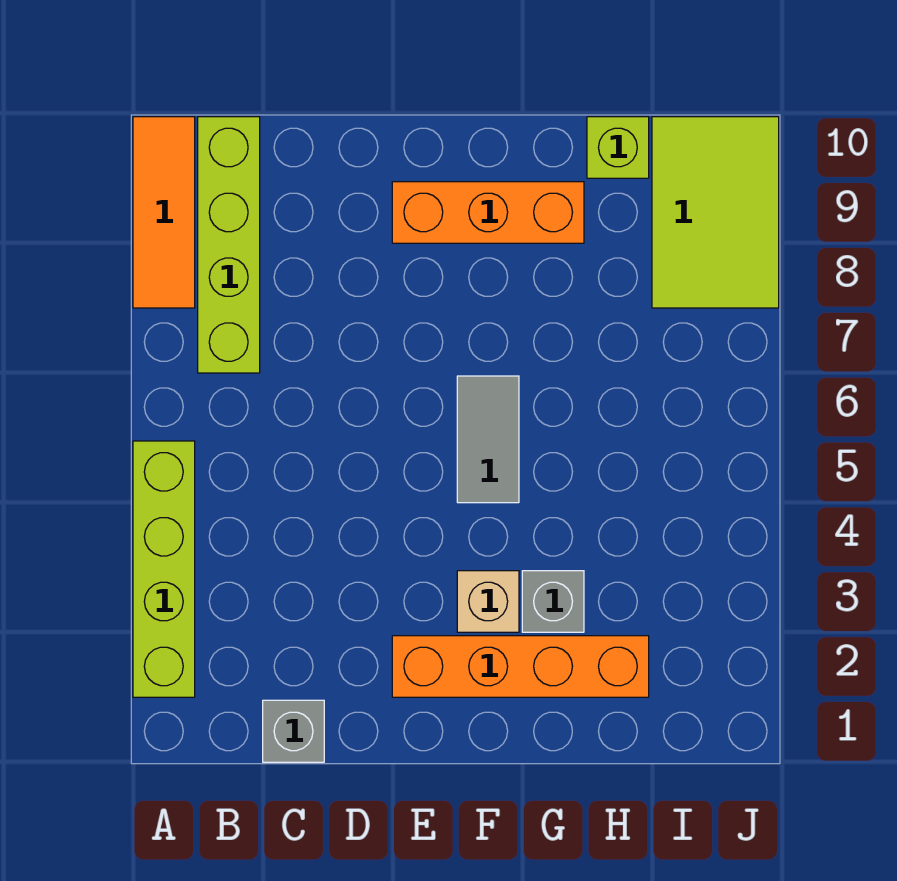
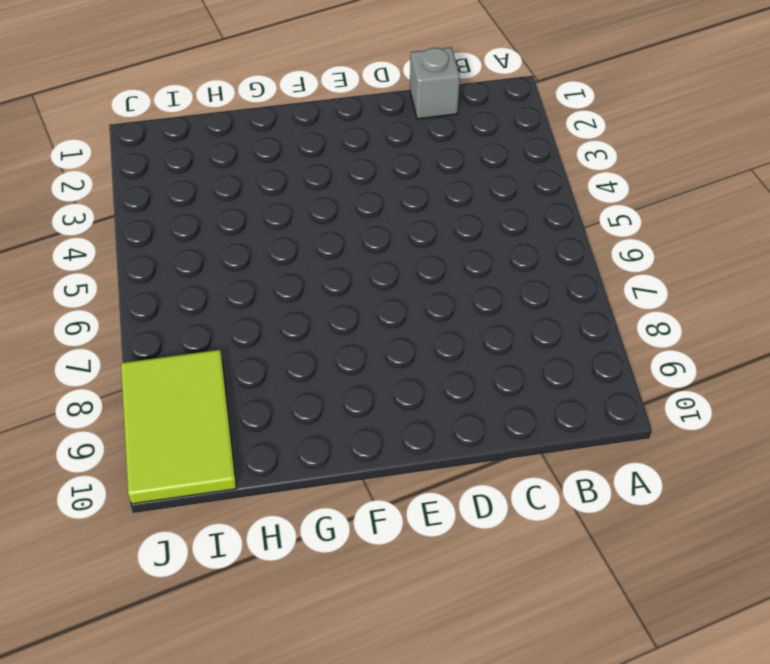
none -> lime brick A2:A5 level 1
none -> orange tile A8:A10 level 1

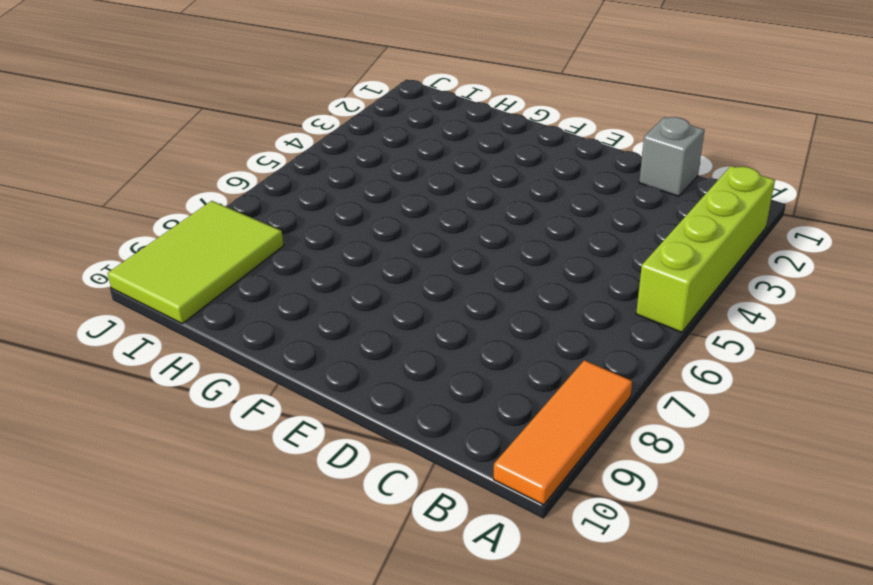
none -> lime brick B7:B10 level 1
none -> orange brick E2:H2 level 1

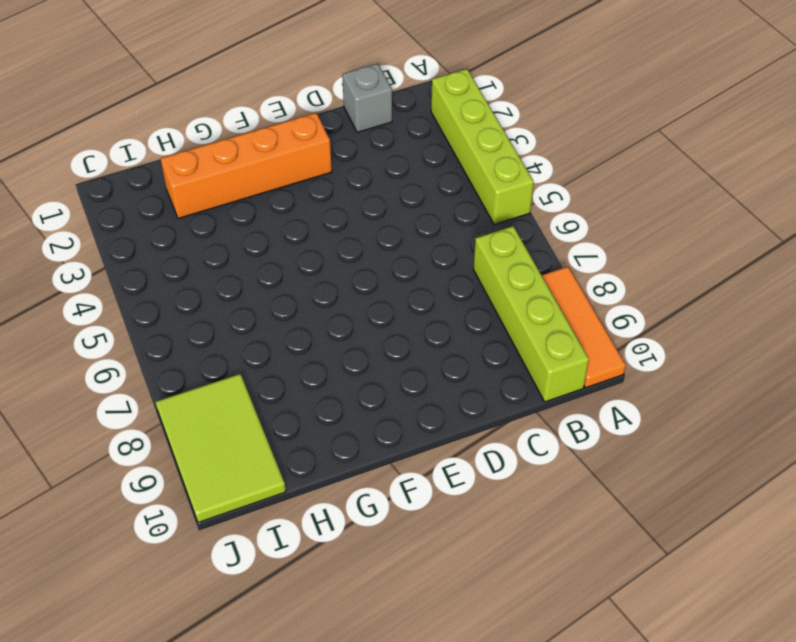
none -> orange brick E9:G9 level 1
none -> tan brick F3 level 1

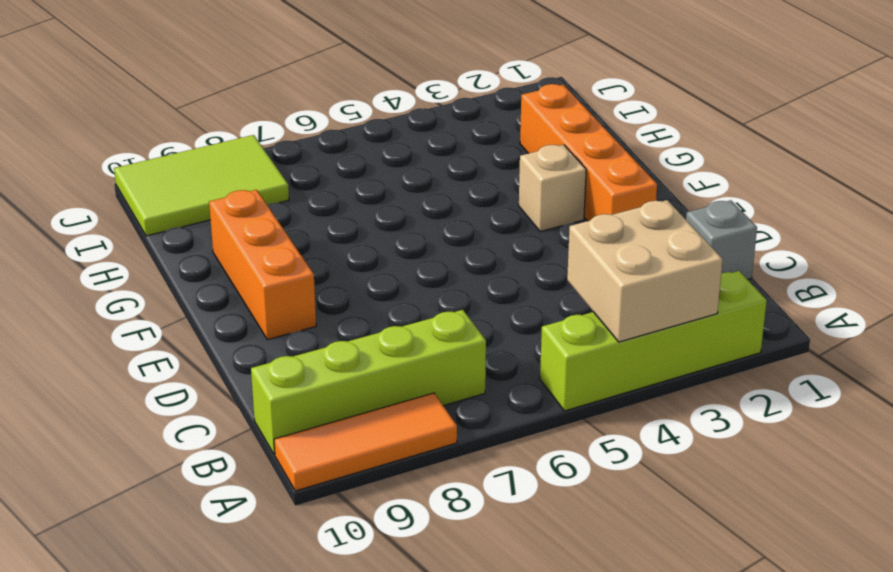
tan brick A3:B4 level 2 -> none
none -> grey tile F5:F6 level 1
none -> grey brick G3 level 1

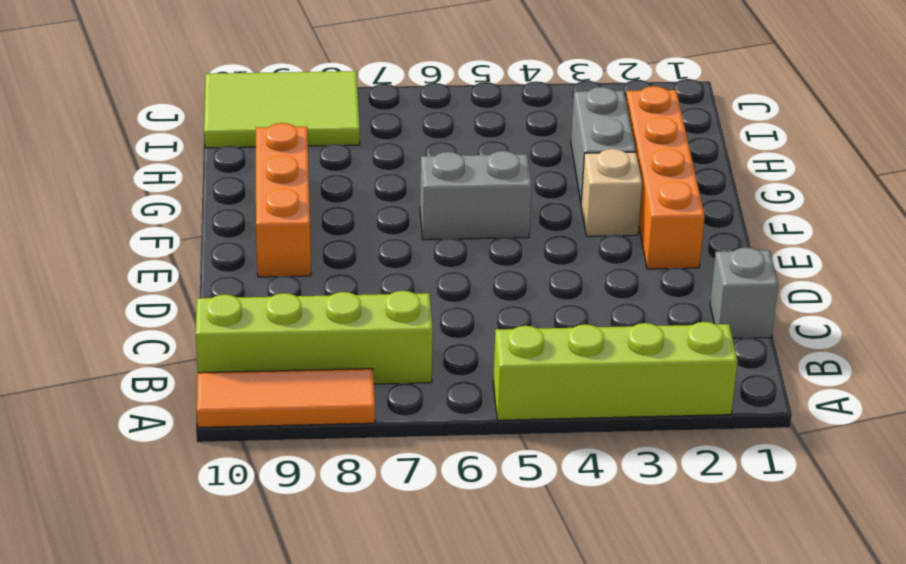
grey brick F5:F6 level 1 -> grey tile F5:F6 level 1
grey brick G3:H3 level 1 -> grey brick G3 level 1
none -> lime brick H10 level 1

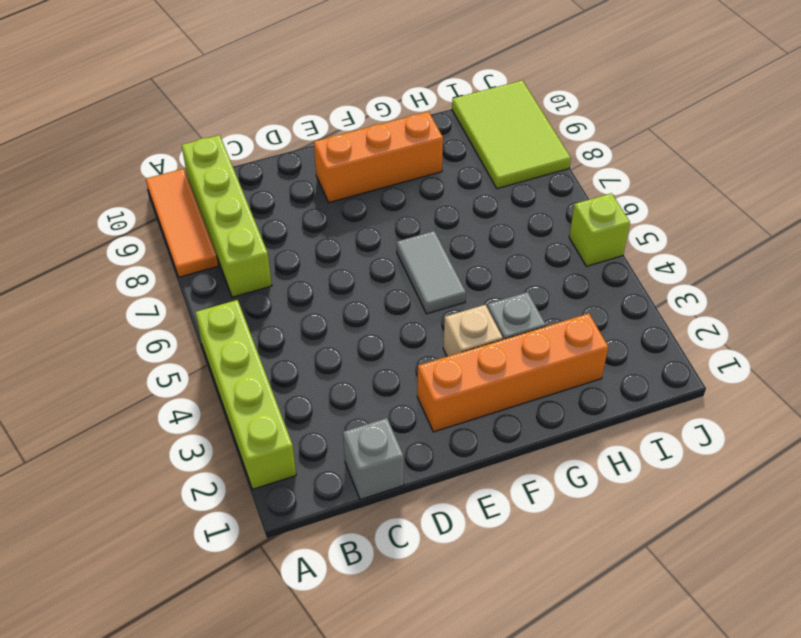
lime brick J5 level 1 -> lime brick H10 level 1

